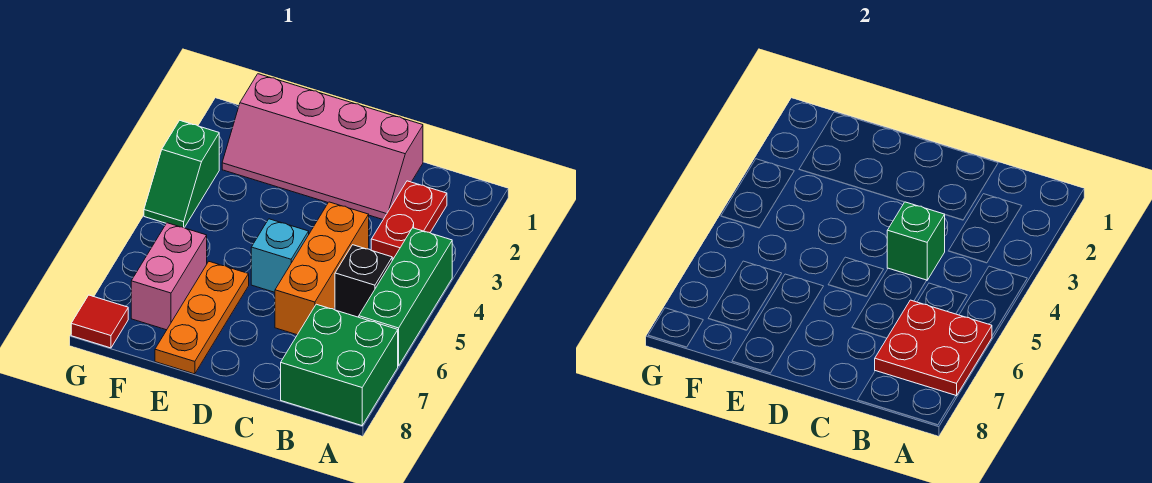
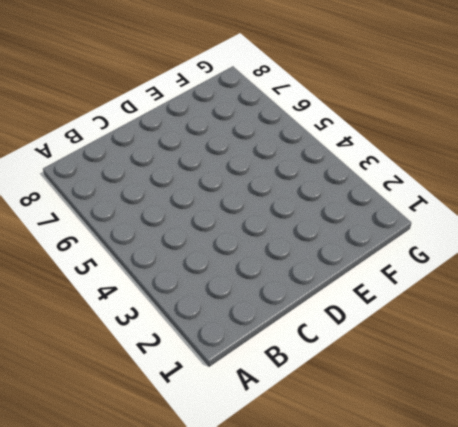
none -> green brick A4:A6 level 1
none -> green brick A7:B8 level 1
none -> red plate B2:B3 level 1

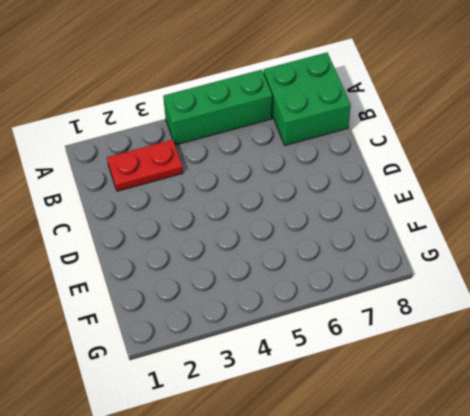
none -> black brick B5 level 1
none -> pink slope C1:F2 level 1 top 1
none -> orange brick C4:C6 level 1

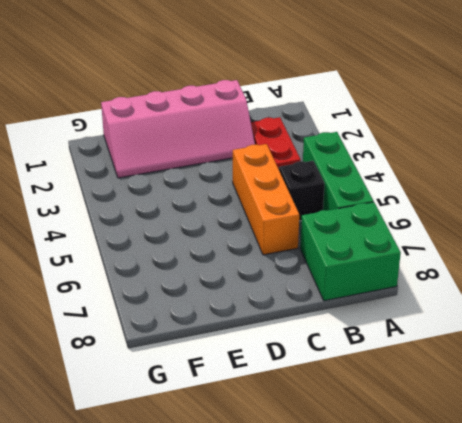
none -> cyan brick D5 level 1
none -> orange plate E6:E8 level 1
none -> pink brick F6:F7 level 1

